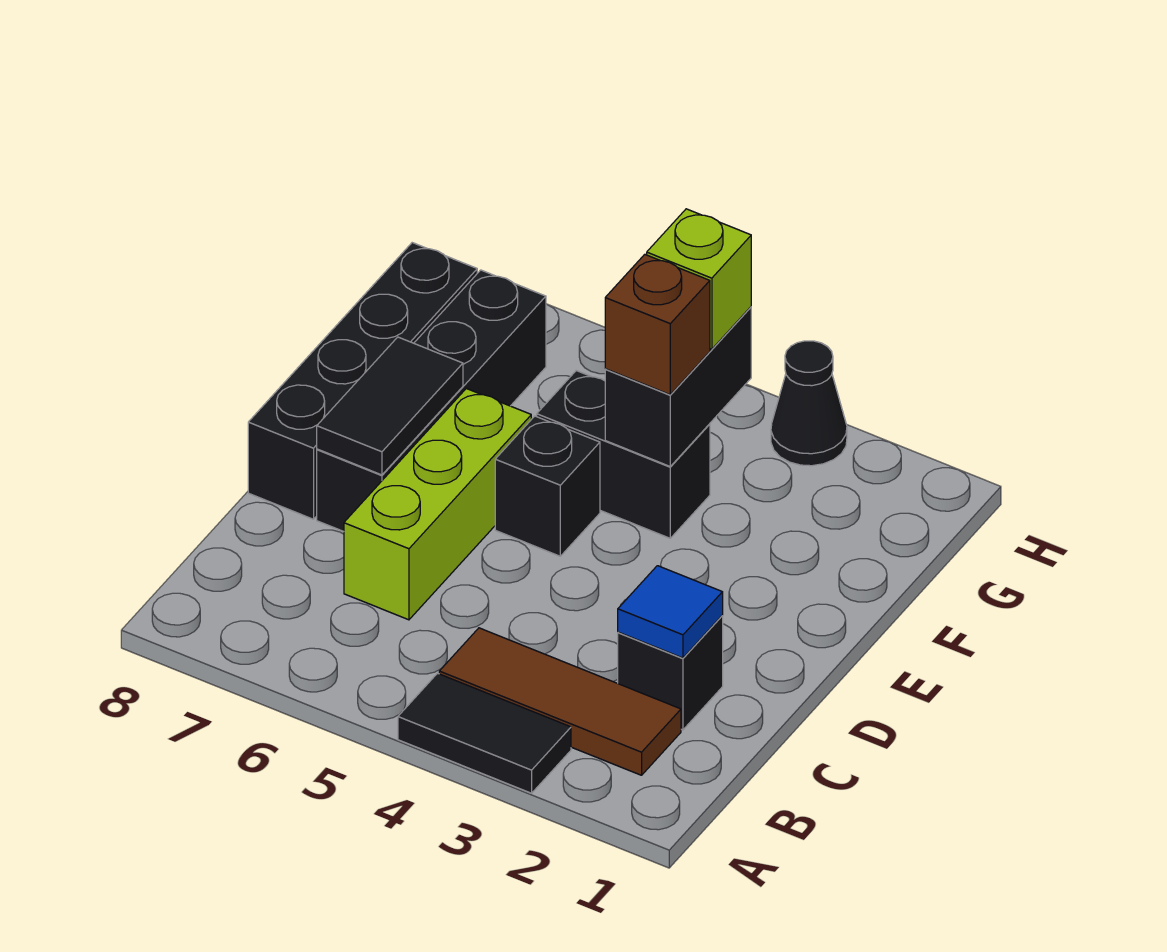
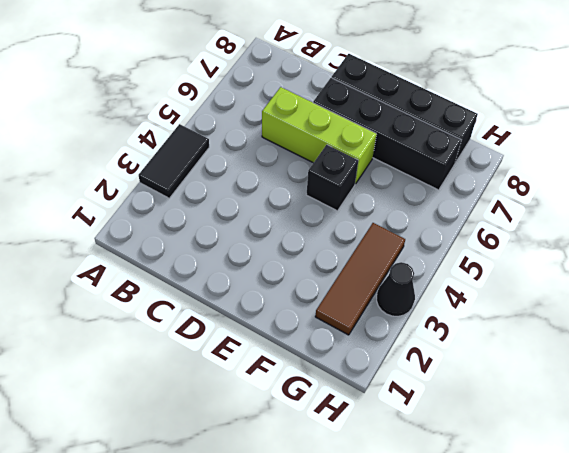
brown tile G2:G4 level 1 -> brown tile B2:B4 level 1
none -> black brick C2 level 1
none -> black brick F4:F5 level 1
none -> blue tile C2 level 2

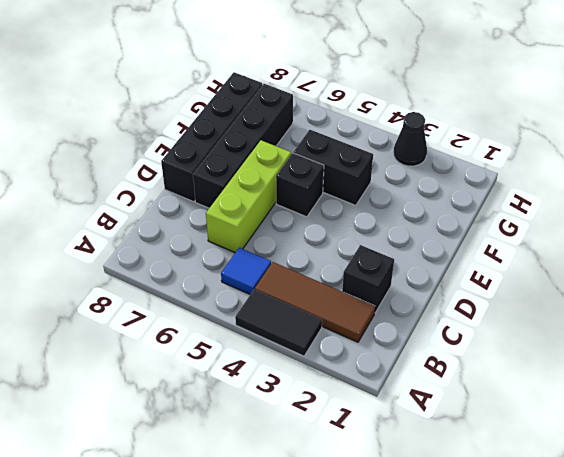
blue tile B5 level 1 -> blue tile C2 level 2
none -> black tile D7:E7 level 2
none -> black brick F4:G4 level 2
none -> brown brick F4 level 3

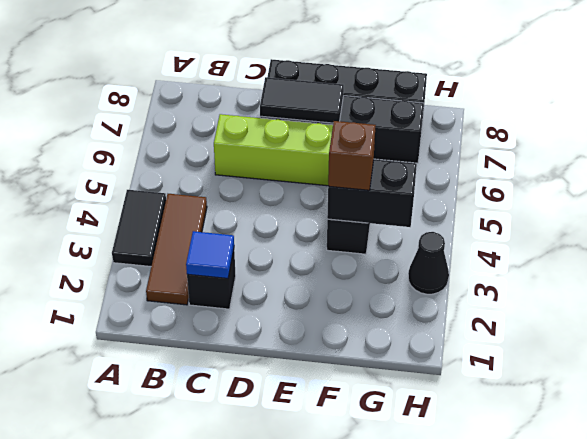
none -> black brick E5 level 1
none -> lime brick G4 level 3

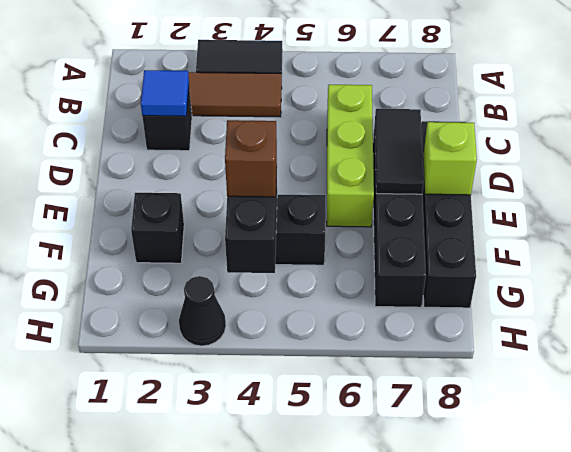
lime brick E8 level 2 -> lime brick G4 level 3
black brick F2 level 1 -> black brick E5 level 1

